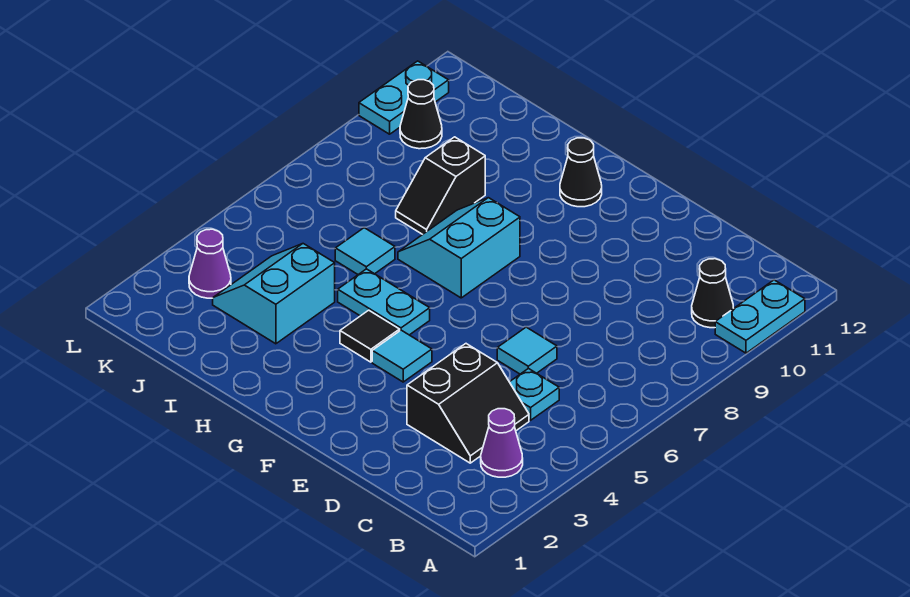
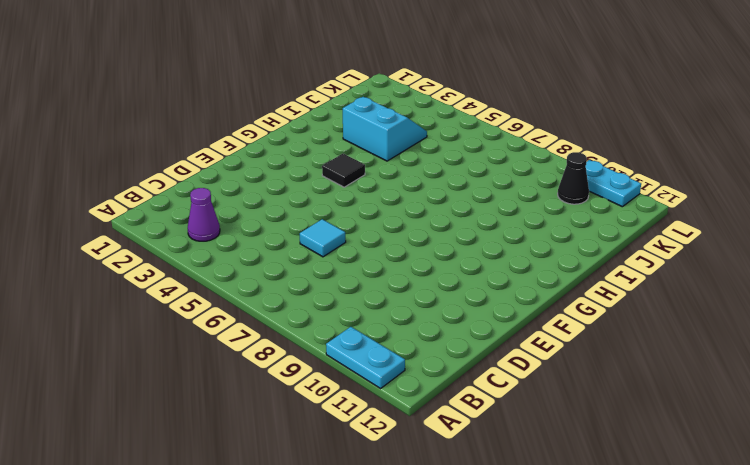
none -> black cone B10 level 1
none -> black slope C3:D4 level 1 top D
none -> cyan plate C5 level 1

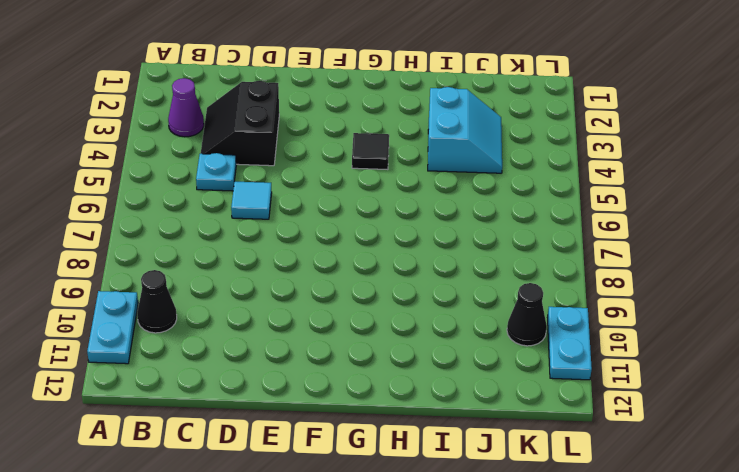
none -> cyan tile F4 level 1
none -> cyan plate G5:H5 level 1
none -> cyan slope G7:H8 level 1 top G

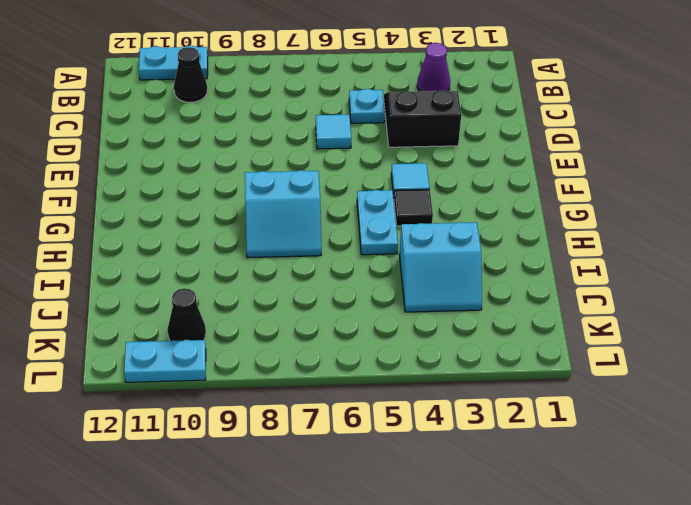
none -> black cone G11 level 1
none -> cyan tile I6 level 1
none -> black slope I8:I9 level 1 top 9

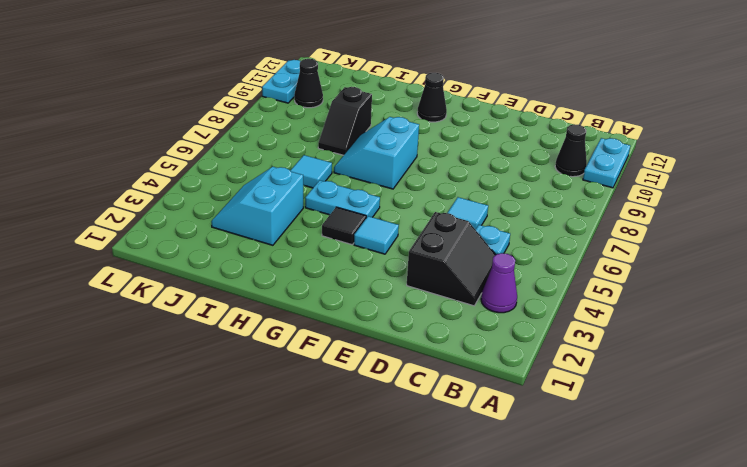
none -> purple cone K3 level 1

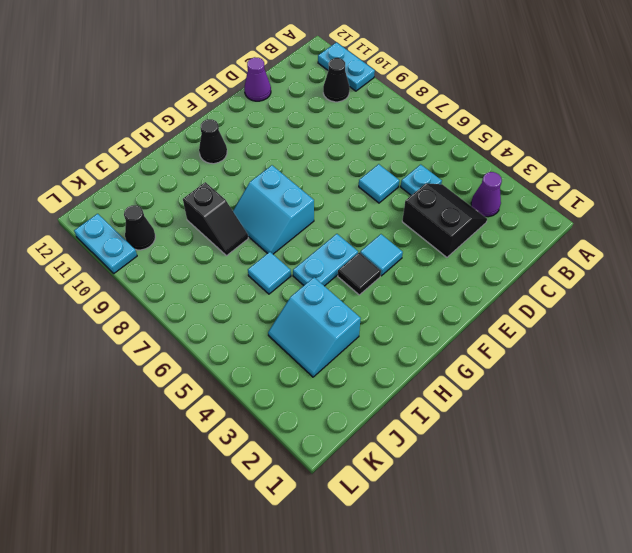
purple cone D12 level 1 -> purple cone K3 level 1

